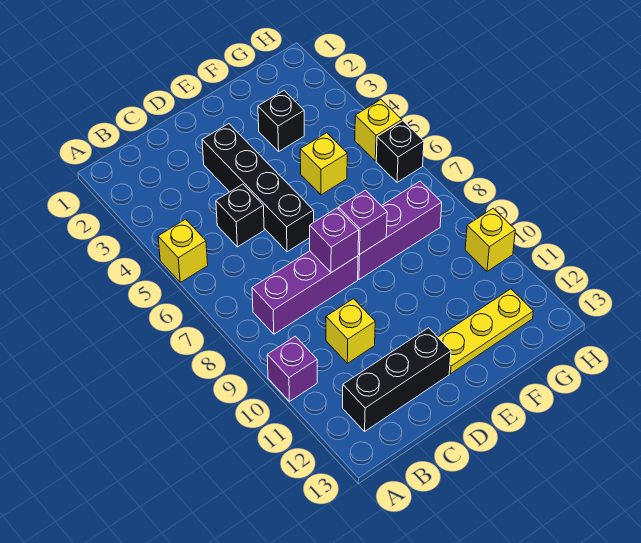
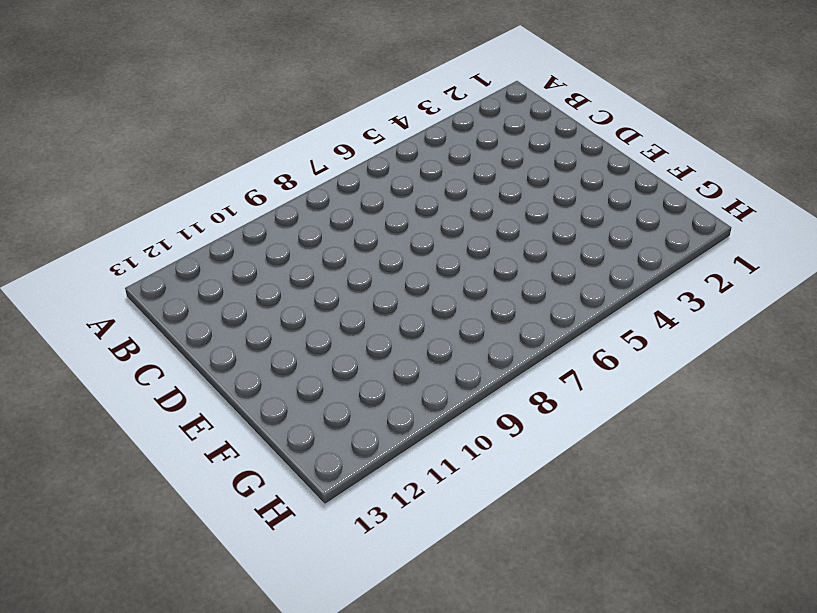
none -> yellow brick A5 level 1
none -> purple brick A10 level 1
none -> purple brick B8:D8 level 1

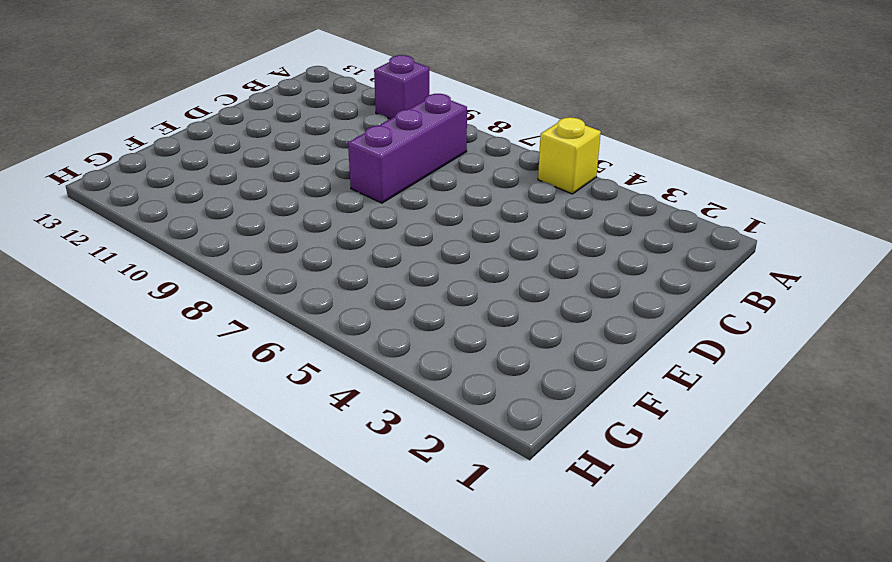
none -> black brick B12:D12 level 1
none -> black brick C5 level 1
none -> yellow brick C10 level 1

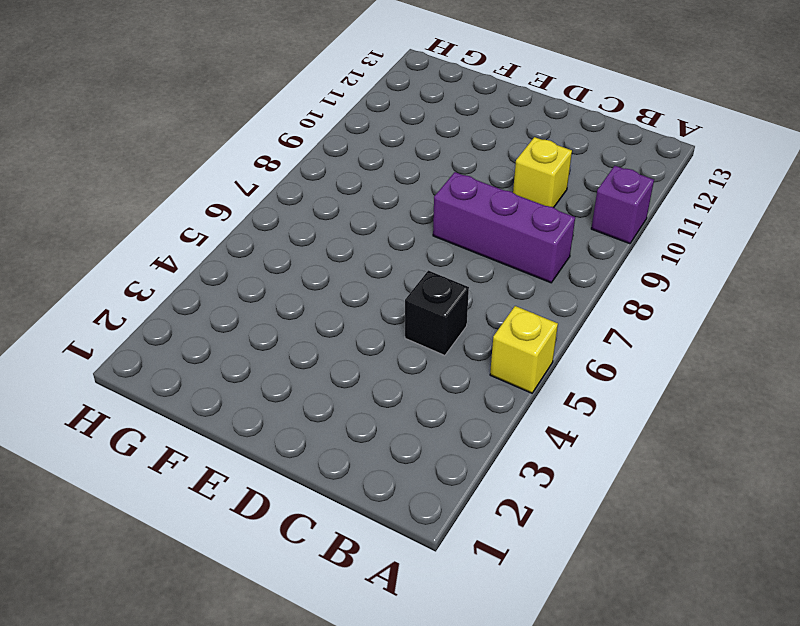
none -> black brick B12:D12 level 1
none -> black brick D3:D6 level 1
none -> purple brick E8:G8 level 1

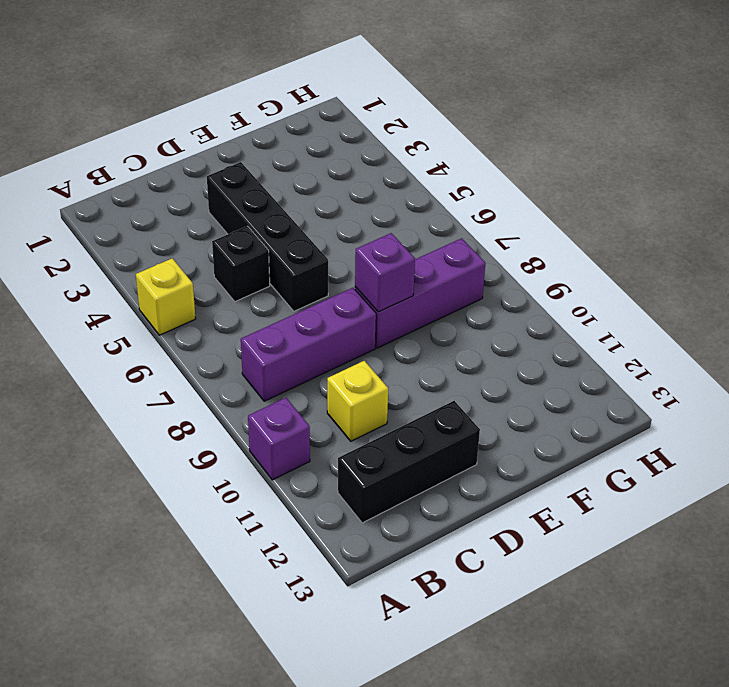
none -> yellow plate E12:G12 level 1
none -> black brick F3 level 1
none -> yellow brick F5 level 1

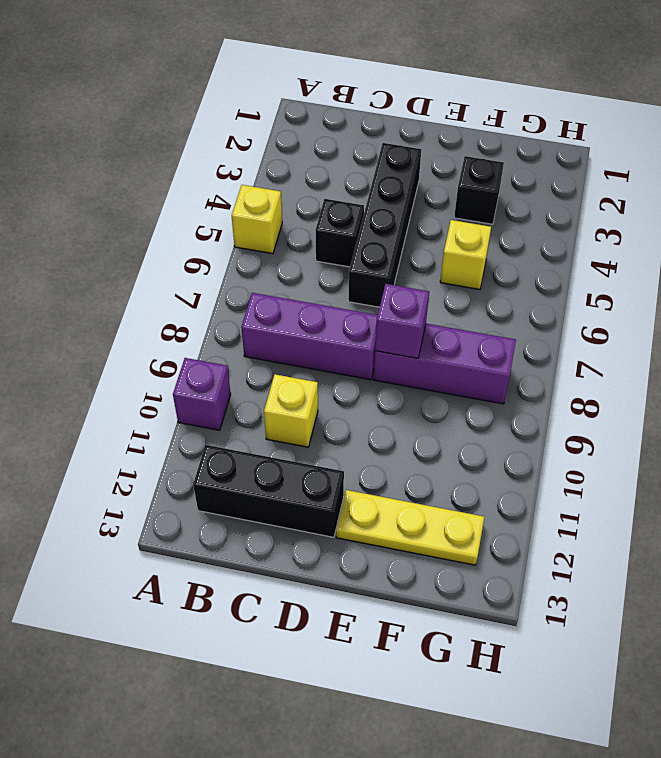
none -> yellow brick H5 level 1
none -> black brick H6 level 1
none -> yellow brick H10 level 1

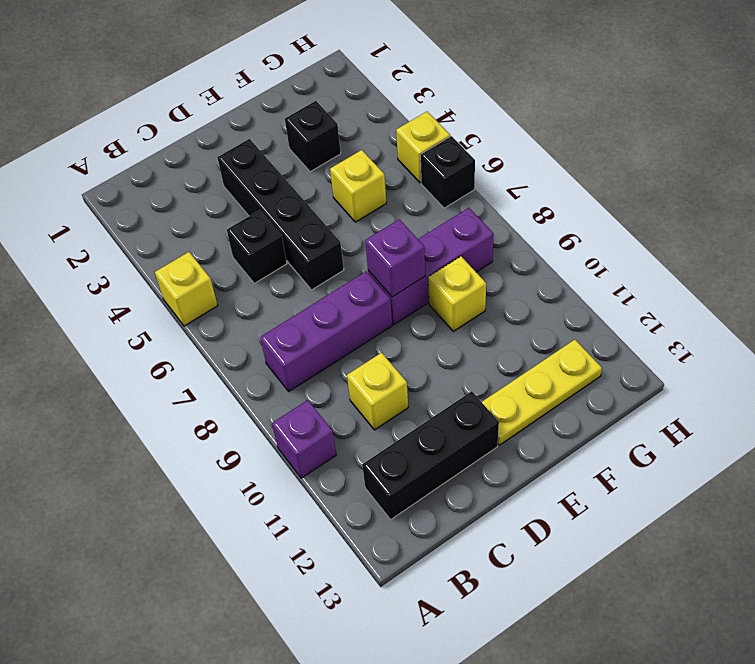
yellow brick F9 level 1 -> yellow brick H10 level 1
none -> purple brick D8 level 2

